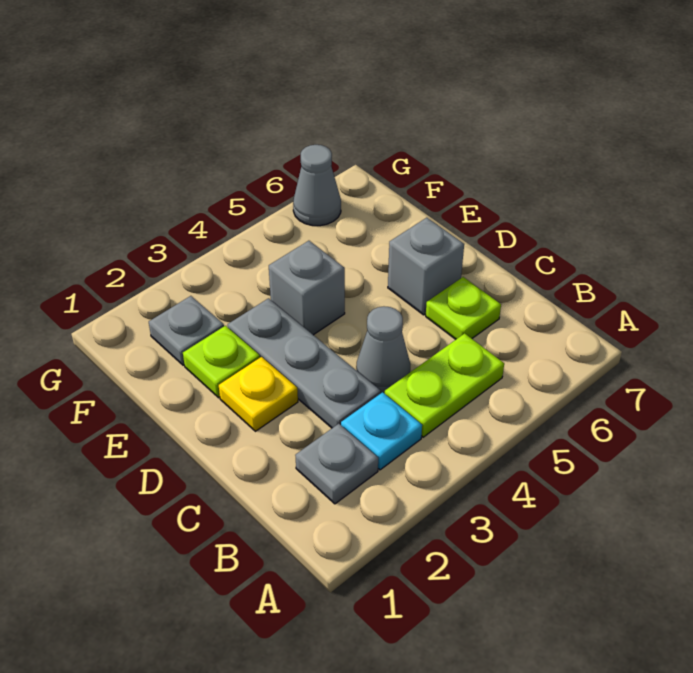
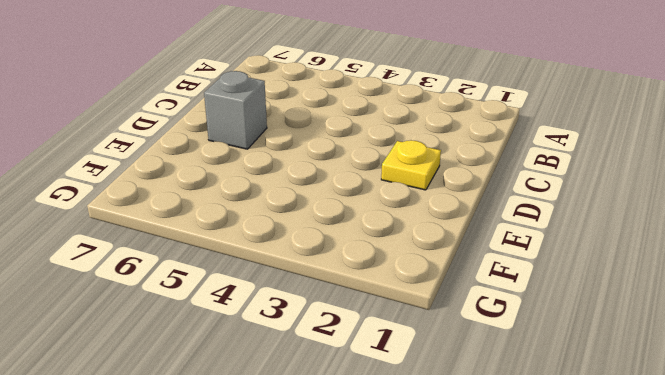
none -> grey plate B2 level 1
none -> cyan plate B3 level 1
none -> lime plate B4:B5 level 1

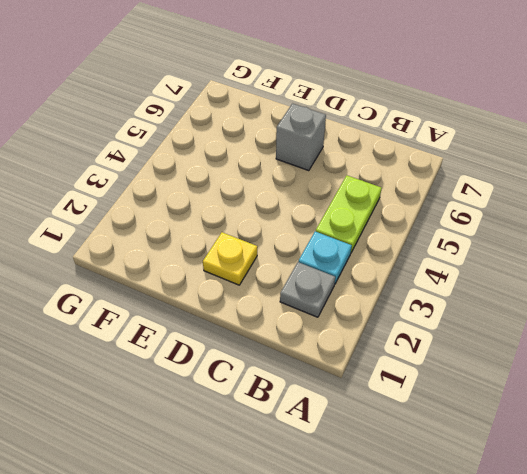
none -> grey plate C3:E3 level 1
none -> grey cone C4 level 1
none -> lime plate C6 level 1

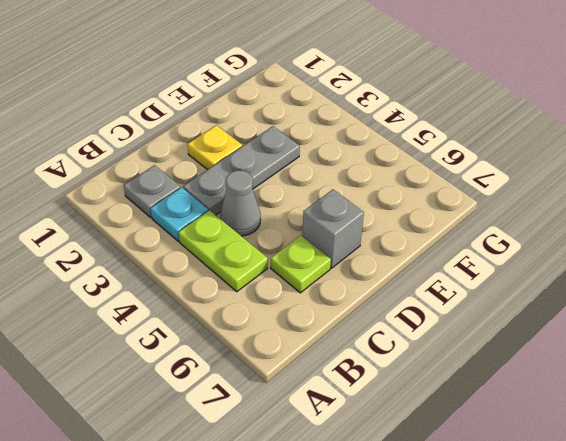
none -> lime plate E2 level 1
none -> grey brick E4 level 1
none -> grey plate F2 level 1

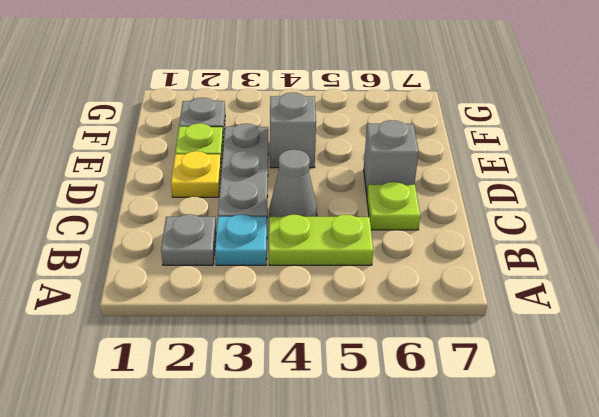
none -> grey cone G6 level 1

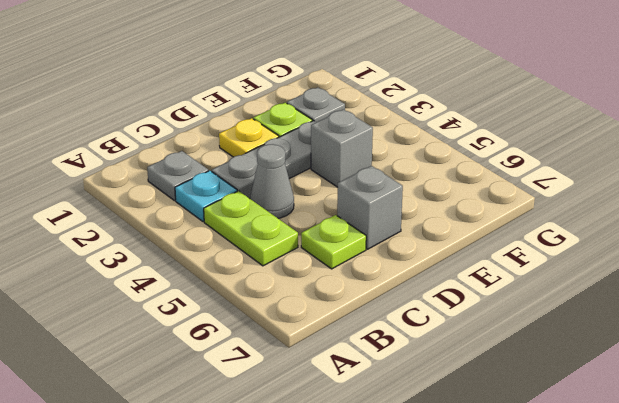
none -> grey cone G6 level 1

